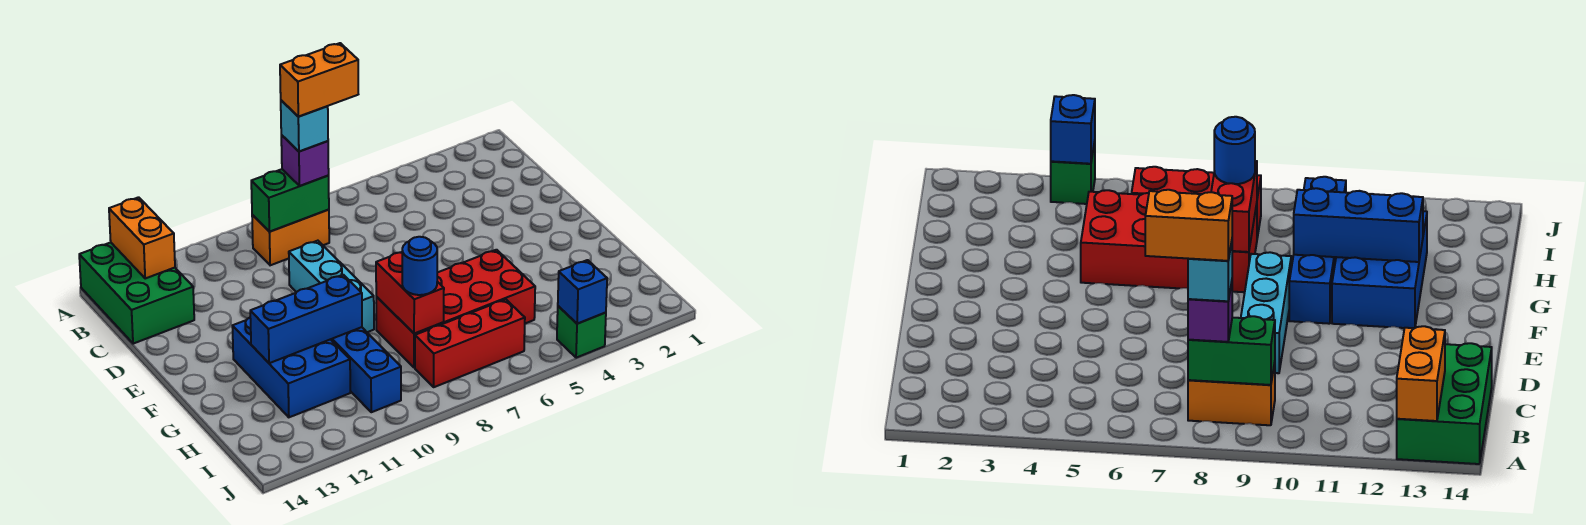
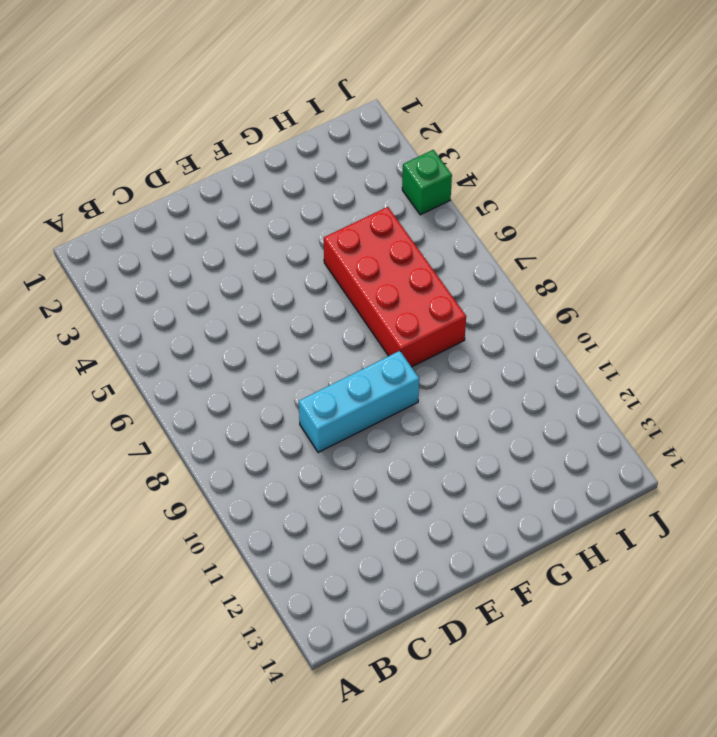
none -> green brick A13:C14 level 1
none -> orange brick B8:B9 level 1
none -> blue brick F10:I10 level 1

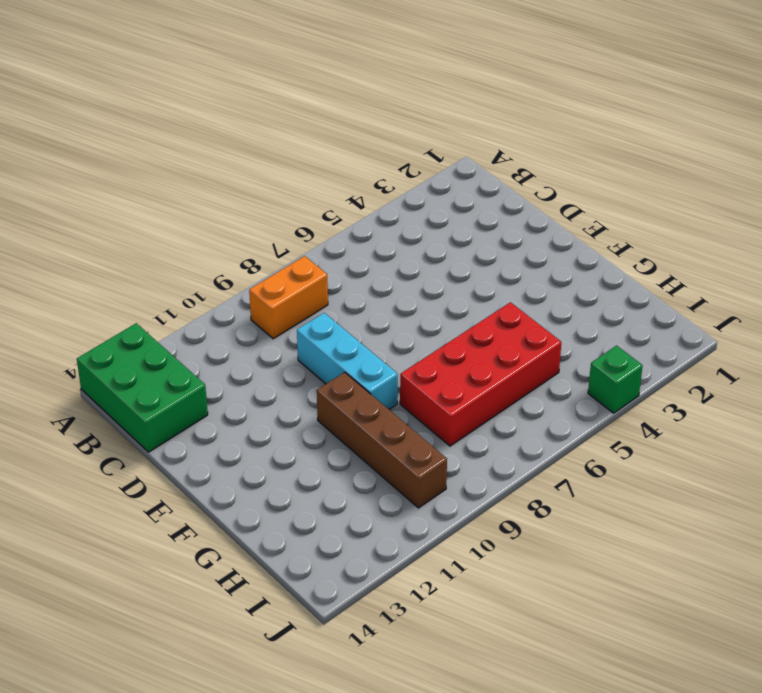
brown brick F10:I10 level 1 -> blue brick F10:I10 level 1
none -> blue brick F11:H12 level 1
none -> red brick I6:I8 level 1
none -> orange brick A13:B13 level 2

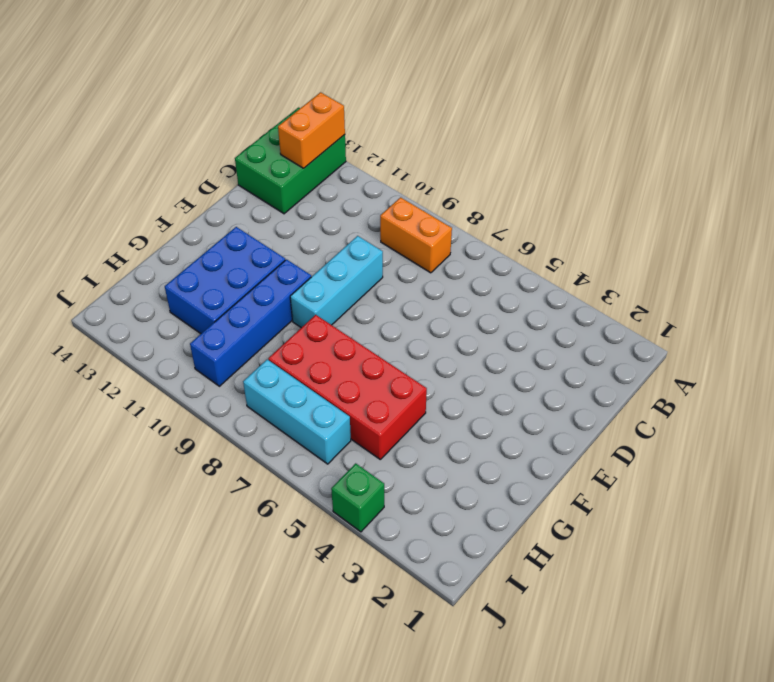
cyan brick I6:I8 level 1 -> red brick I6:I8 level 1
none -> green brick B8:B9 level 2
none -> red brick G8:H8 level 2
none -> blue brick G10:G12 level 2

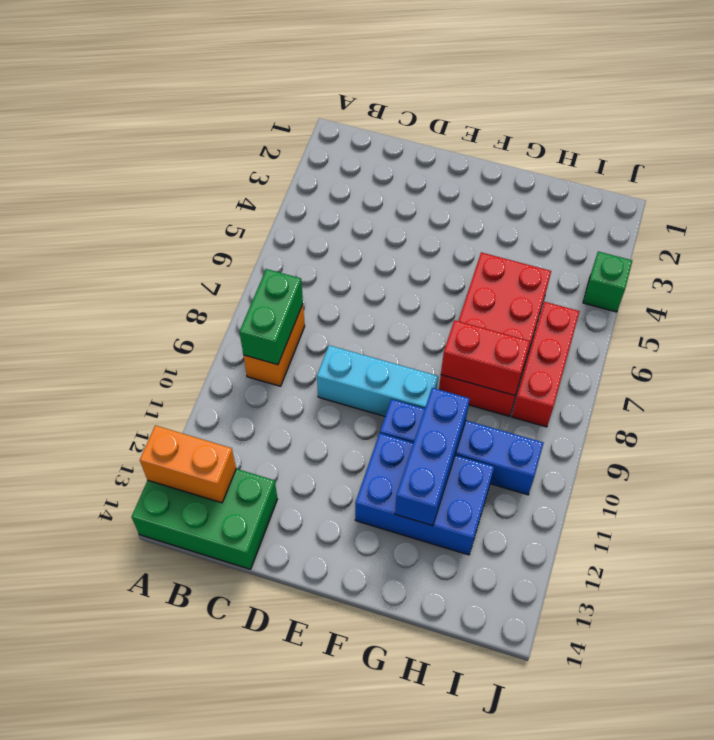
none -> blue brick J4 level 2
none -> purple brick B8 level 3
none -> blue round brick H8 level 3

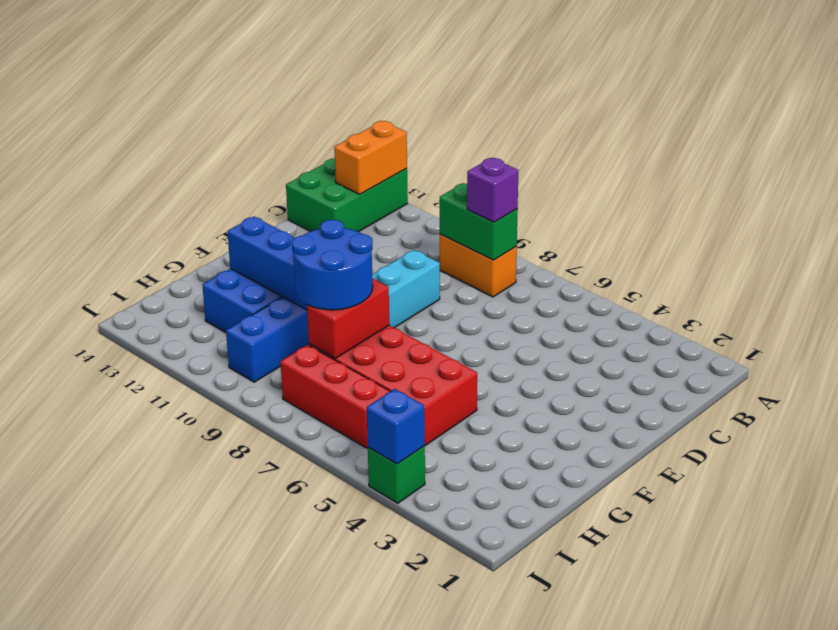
blue round brick G8:H9 level 3 -> blue round brick H8 level 3
none -> cyan brick B8 level 4
none -> orange brick B7:B8 level 5

